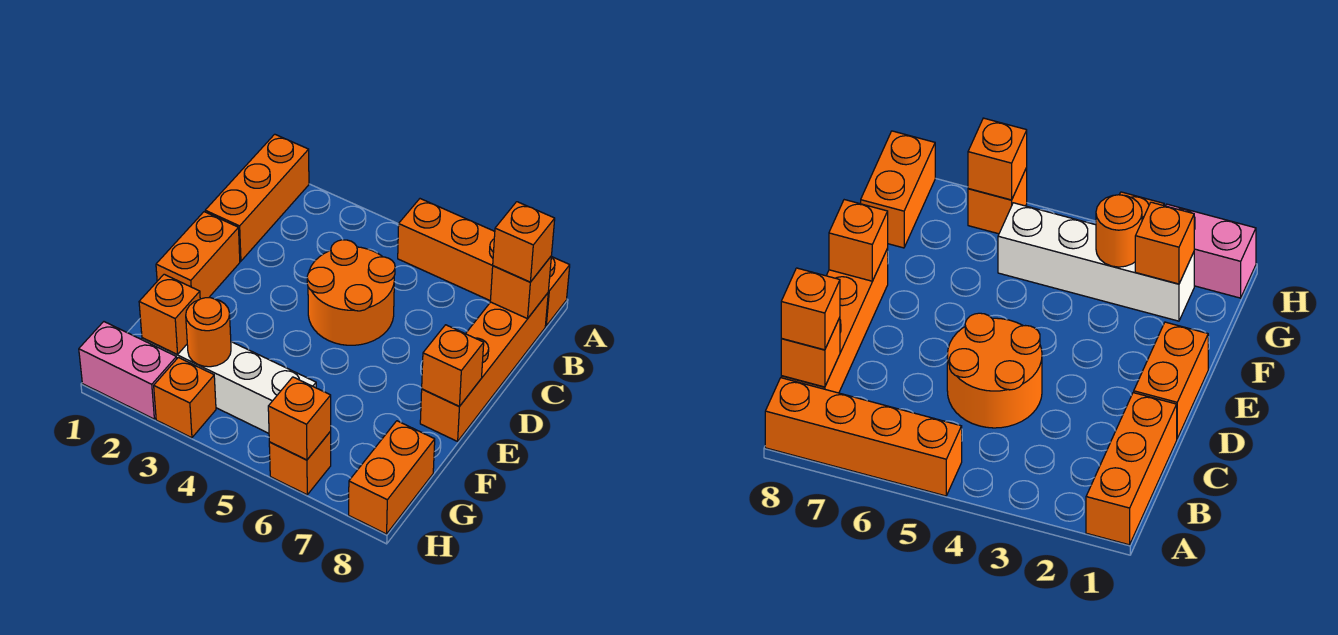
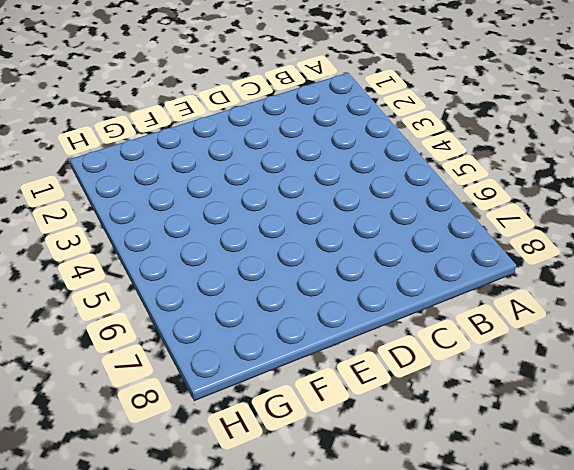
none -> orange brick A1:C1 level 1
none -> orange brick A5:A8 level 1
none -> orange brick B8:E8 level 1

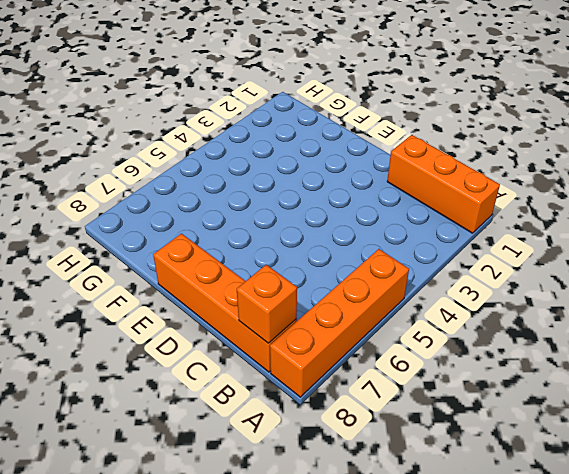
none -> orange round brick C4:D5 level 1
none -> orange brick D1:E1 level 1
none -> white brick G2:G5 level 1

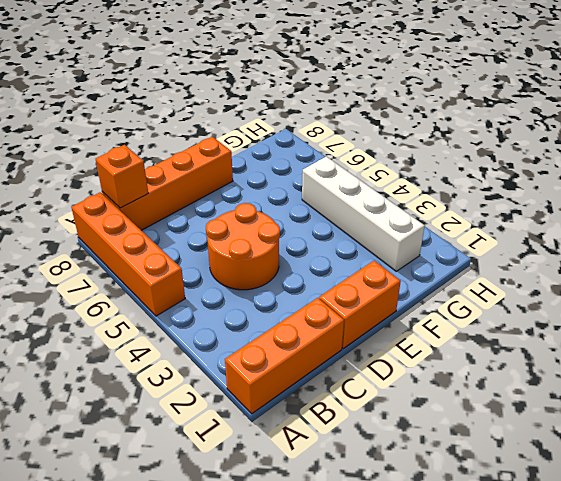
none -> orange brick G8:H8 level 1
none -> pink brick H1:H2 level 1
none -> orange brick H3 level 1

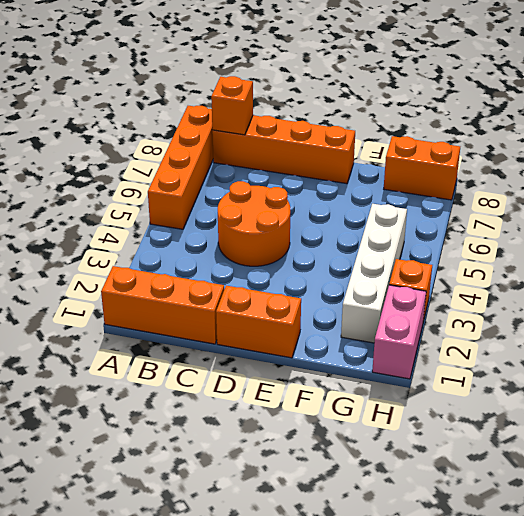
none -> orange brick H6 level 1
none -> orange brick E8 level 2
none -> orange brick G2 level 2

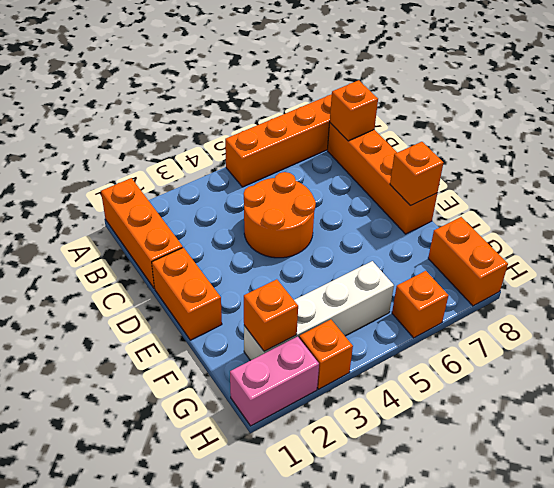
none -> orange round brick G3 level 2
none -> orange brick H6 level 2
none -> orange brick B8 level 3

